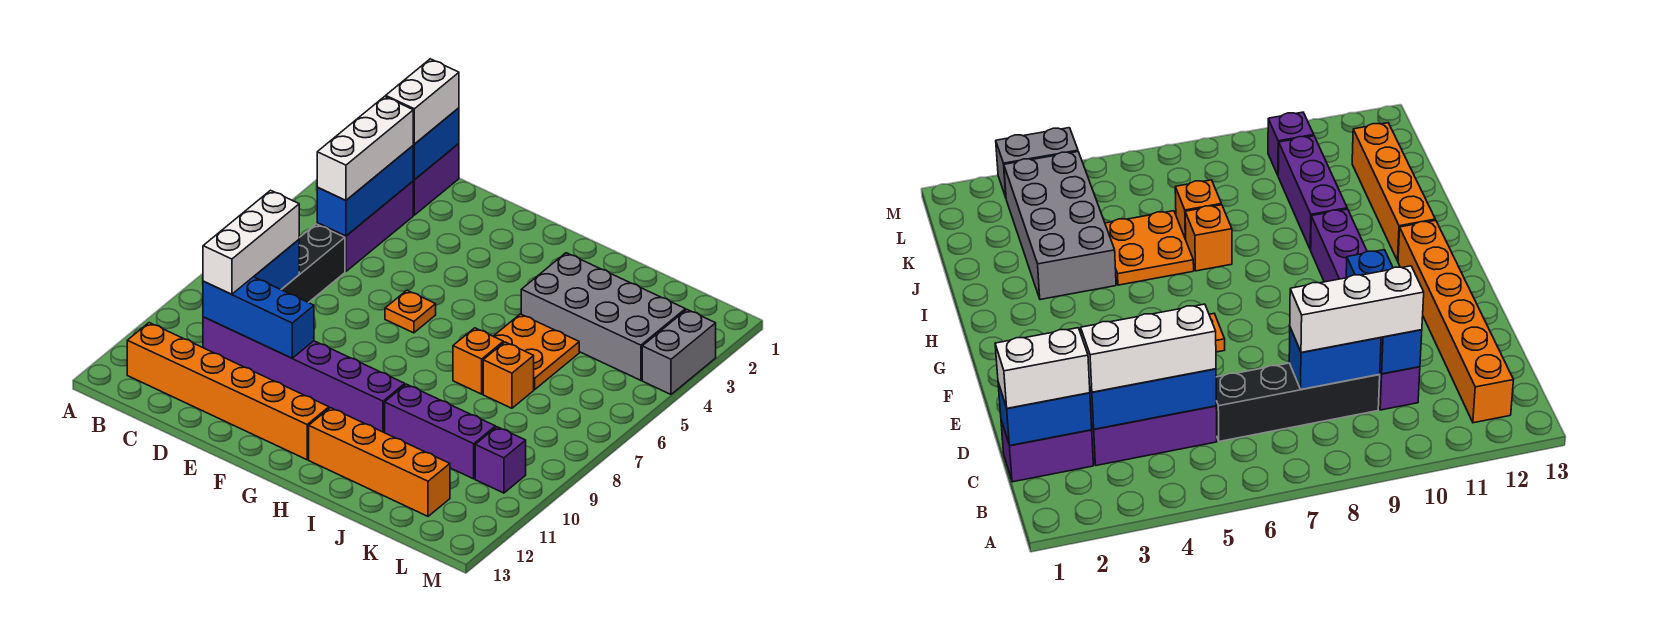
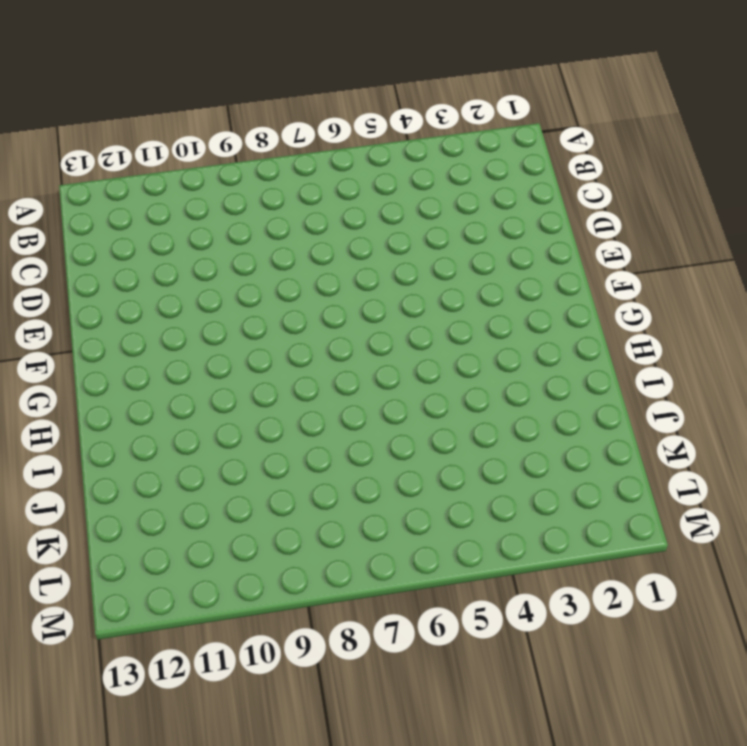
none -> orange brick B12:G12 level 1
none -> purple brick C1:C2 level 1
none -> purple brick C3:C5 level 1

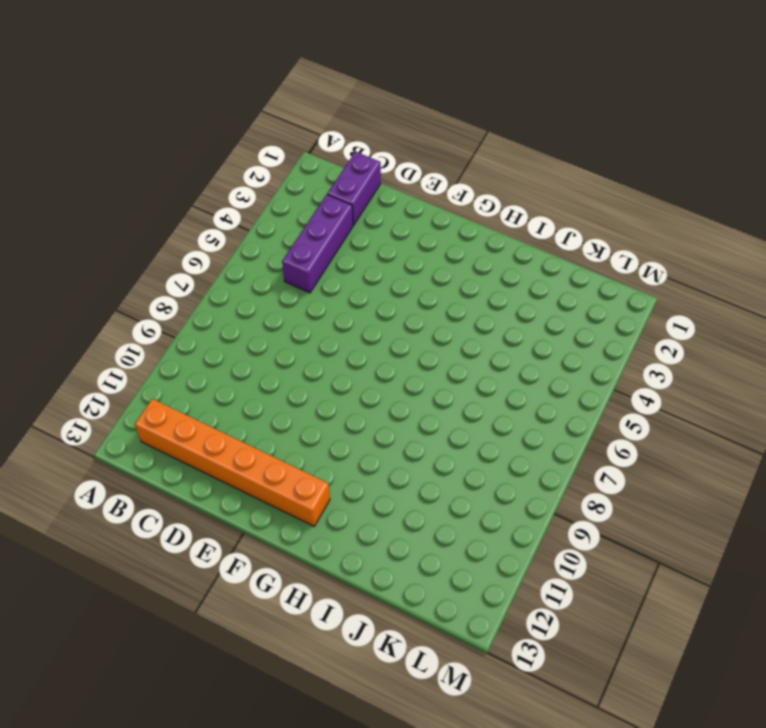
none -> black brick C6:C9 level 1
none -> purple brick C10:H10 level 1
none -> orange plate F6 level 1

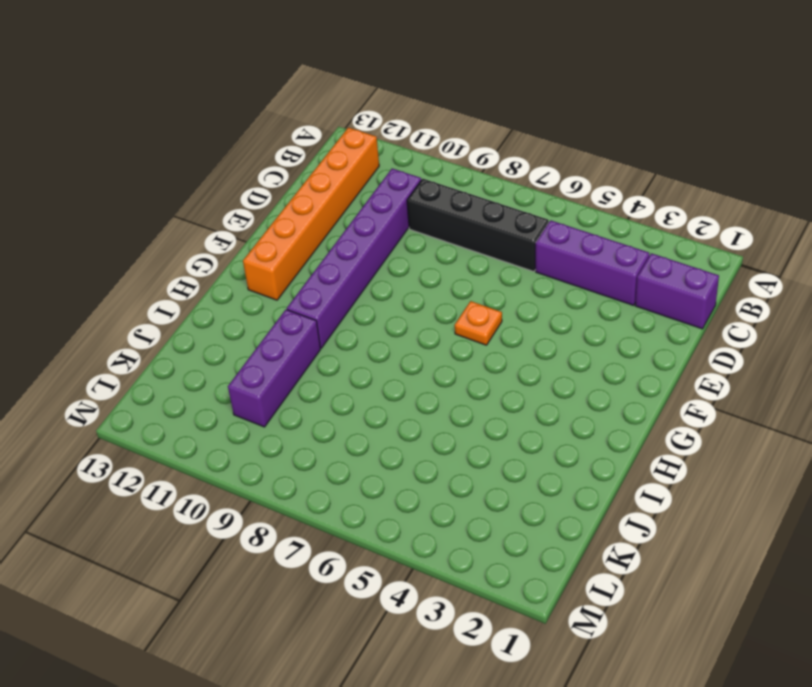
none -> orange brick H12:K12 level 1
none -> grey brick I3:L4 level 1
none -> orange plate I5:J6 level 1

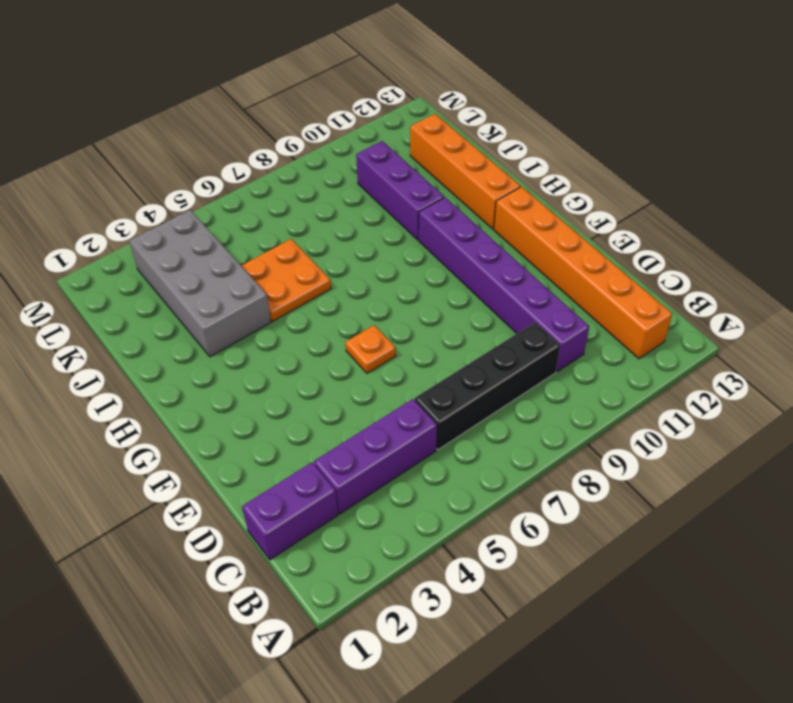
none -> orange brick I7 level 1
none -> orange brick J7 level 1
none -> purple brick L10 level 1

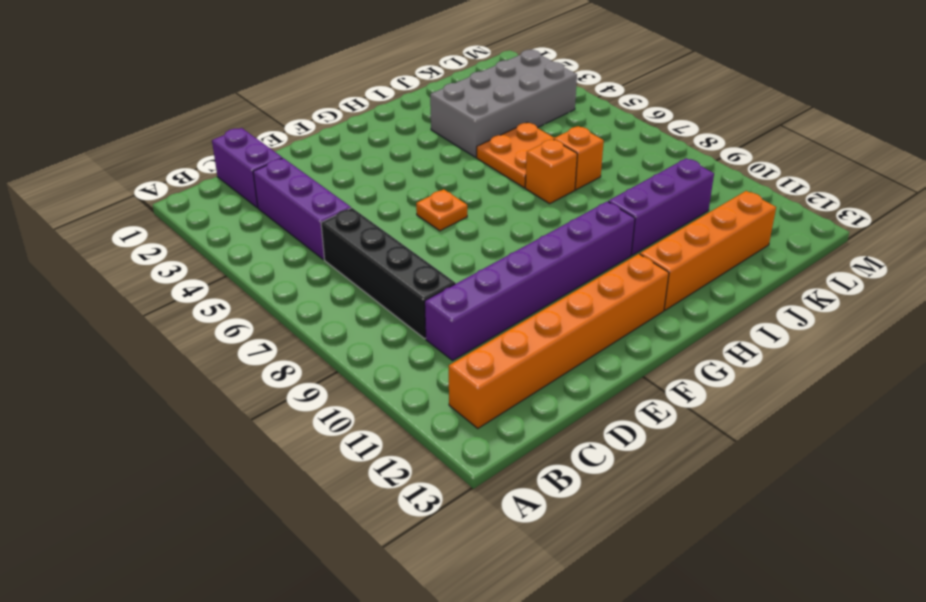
none -> purple brick L10 level 1
none -> grey brick M3:M4 level 1
none -> blue brick C1:C2 level 2

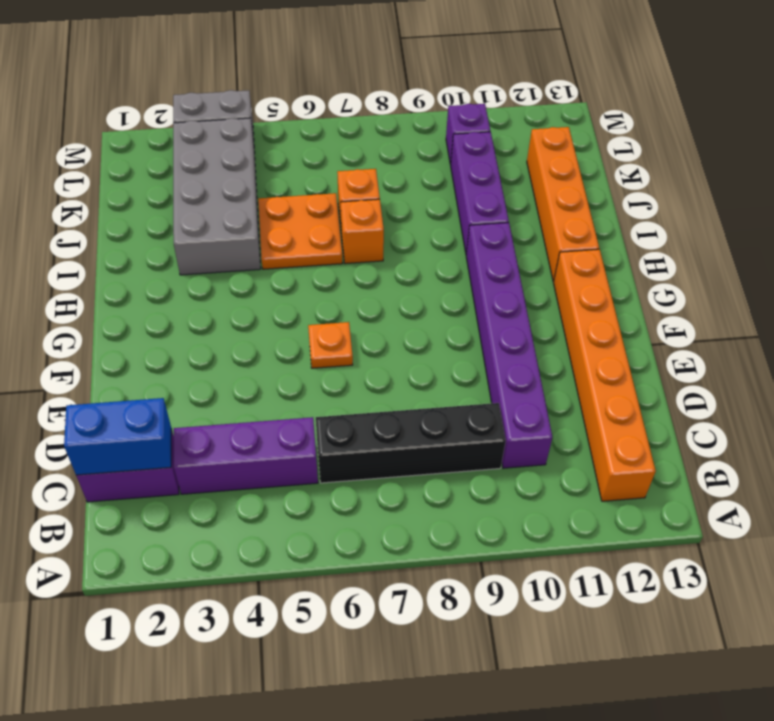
none -> blue brick C3:C5 level 2
none -> blue brick C8:C9 level 2
none -> blue brick C10:E10 level 2

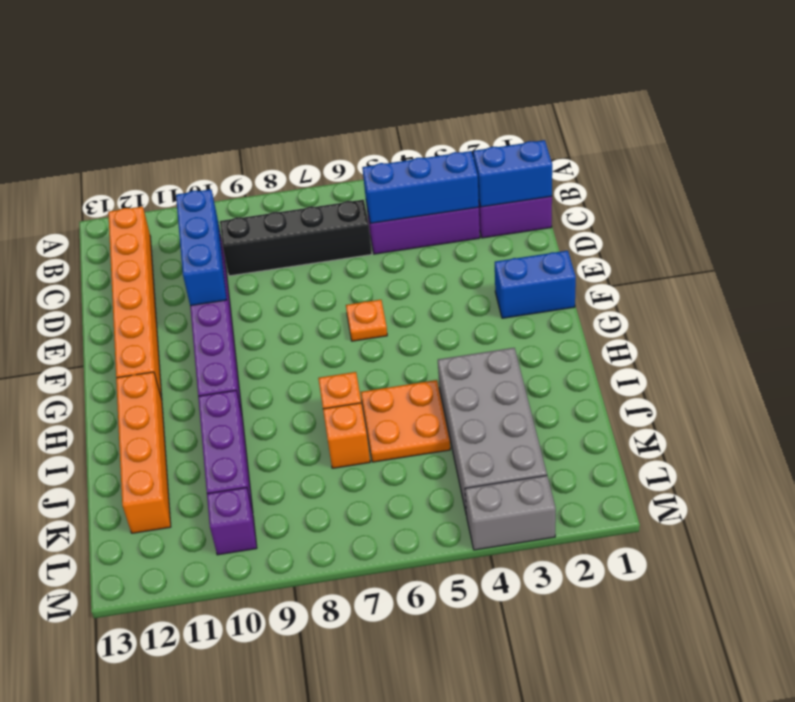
blue brick F1:F2 level 1 -> blue brick C8:C9 level 2
none -> white brick C1:C2 level 3
none -> white brick C3:C5 level 3
none -> white brick C8:C10 level 3

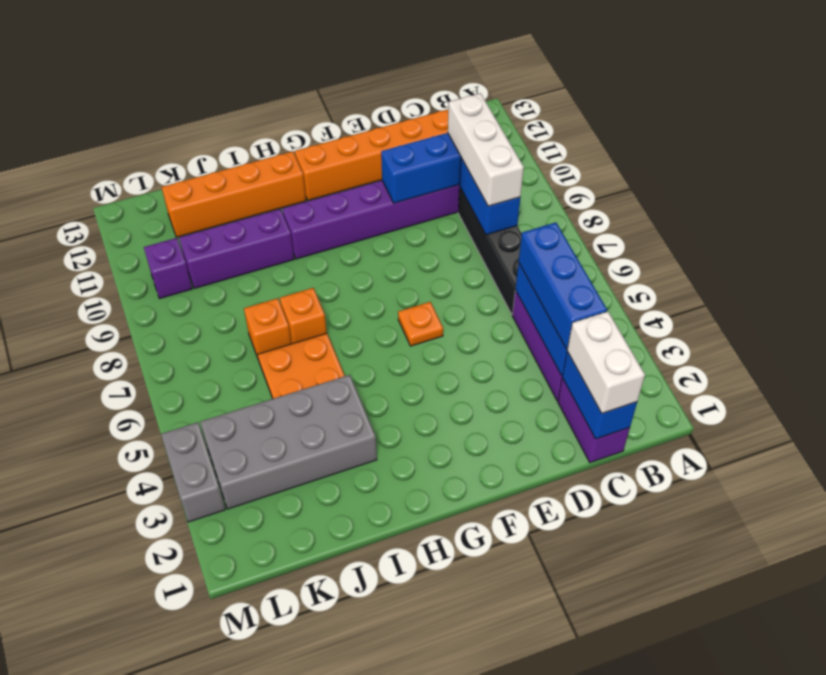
blue brick C3:C5 level 3 -> white brick C3:C5 level 3

